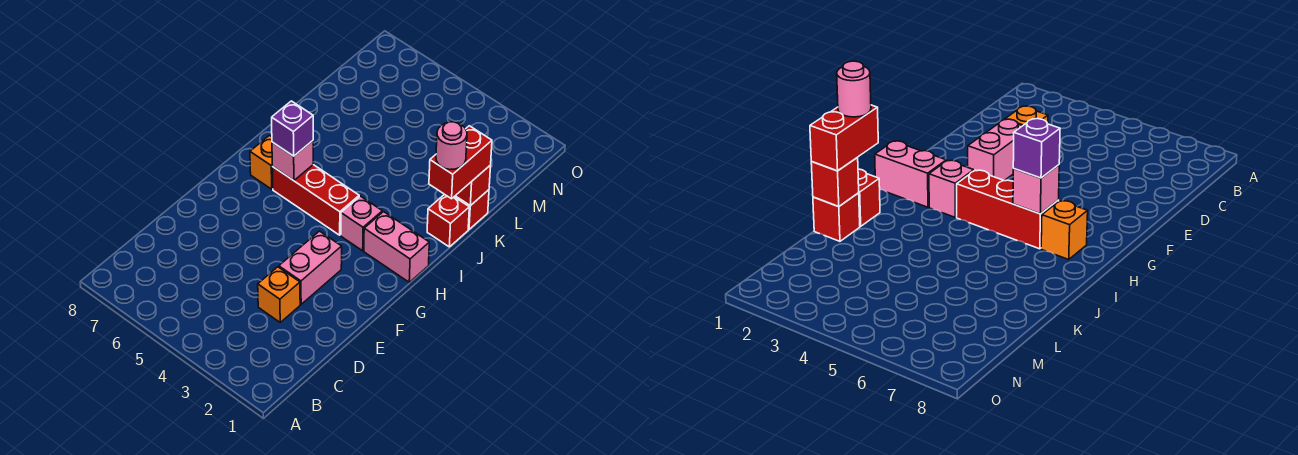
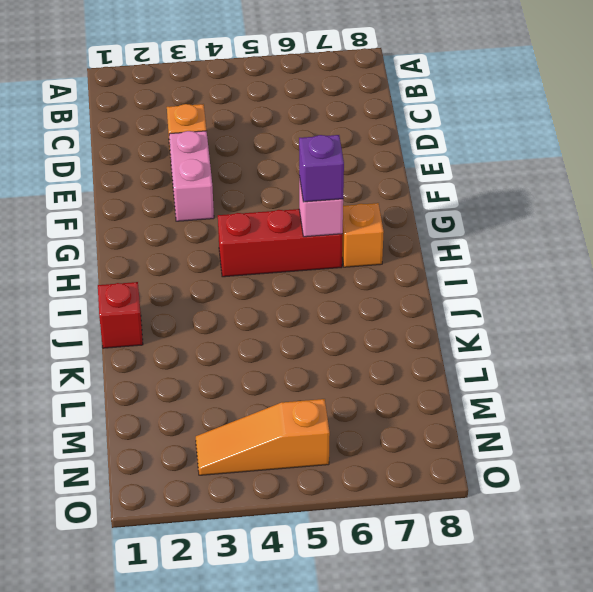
orange slope N3:N5 level 1 top 5 -> none
none -> pink brick H1:H2 level 1
none -> pink brick H3 level 1
none -> red brick K1 level 1

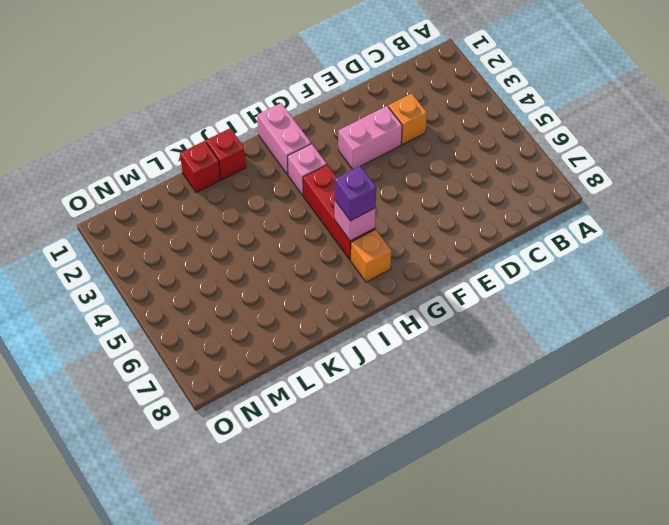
none -> red brick K1 level 2
none -> red brick J1:K1 level 3
none -> pink round brick J1 level 4

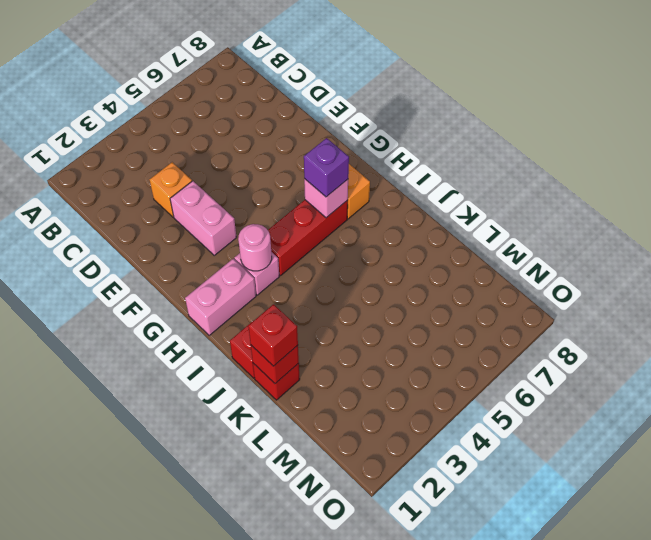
pink round brick H3 level 2 -> pink round brick J1 level 4
red brick K1 level 3 -> red brick J1:K1 level 3

